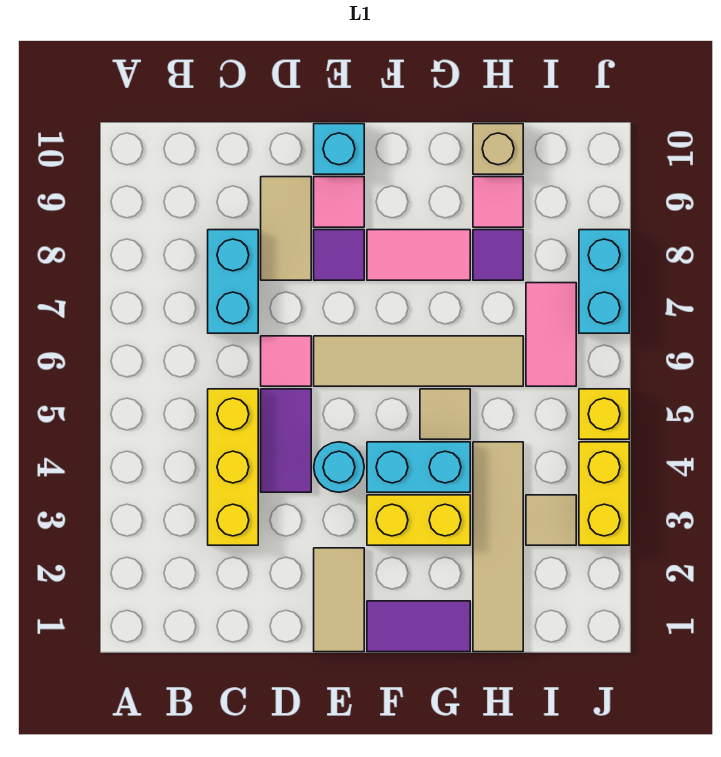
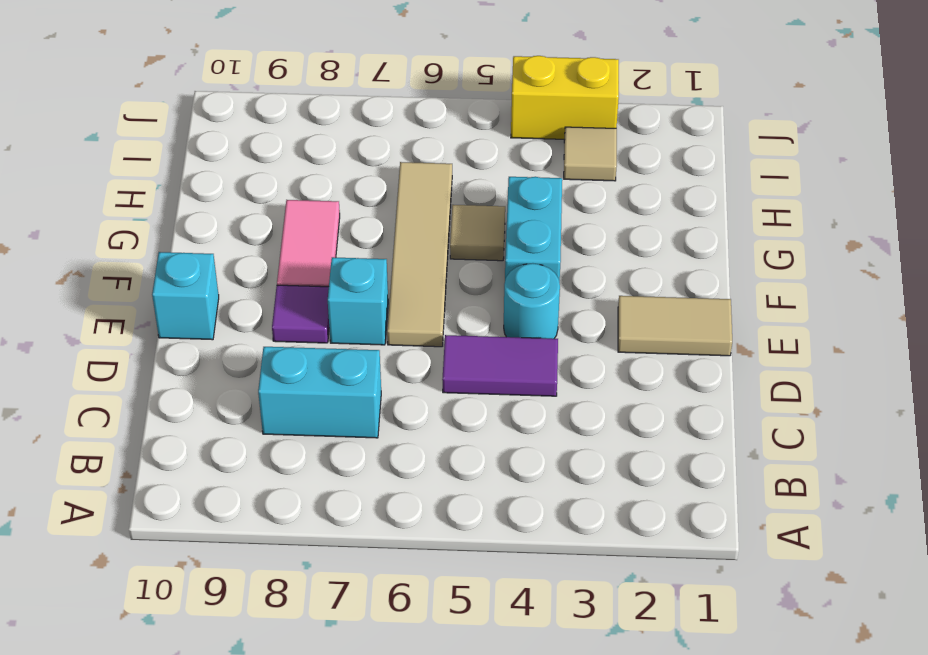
cyan brick E7 level 1 -> none
none -> yellow brick C3:C5 level 1
none -> pink tile D6 level 1
none -> tan tile D8:D9 level 1

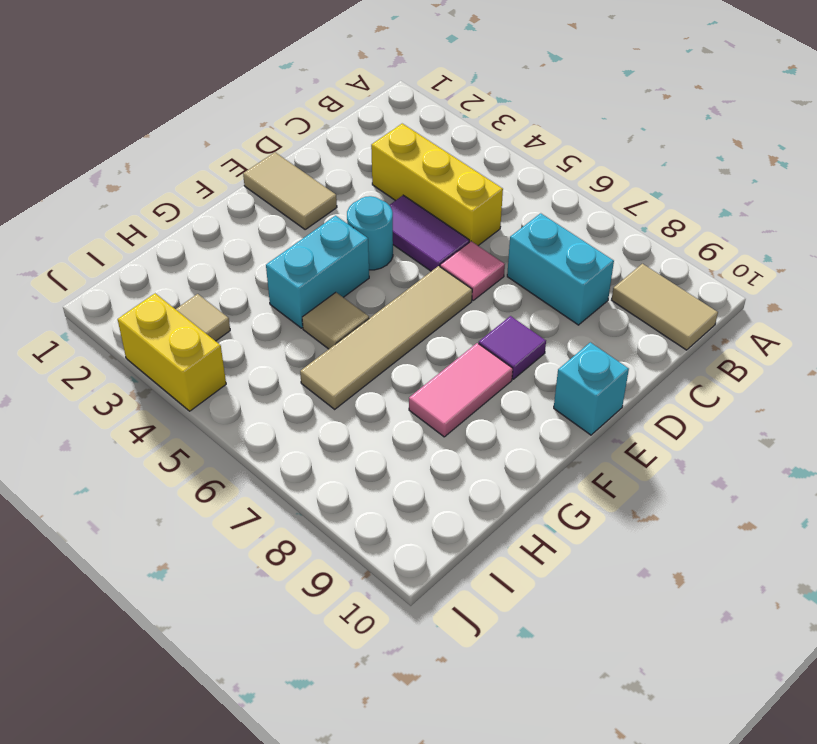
tan tile B9:B10 level 1 -> tan tile D8:D9 level 1
none -> pink tile E9 level 1
none -> purple tile F1:G1 level 1
none -> yellow brick F3:G3 level 1

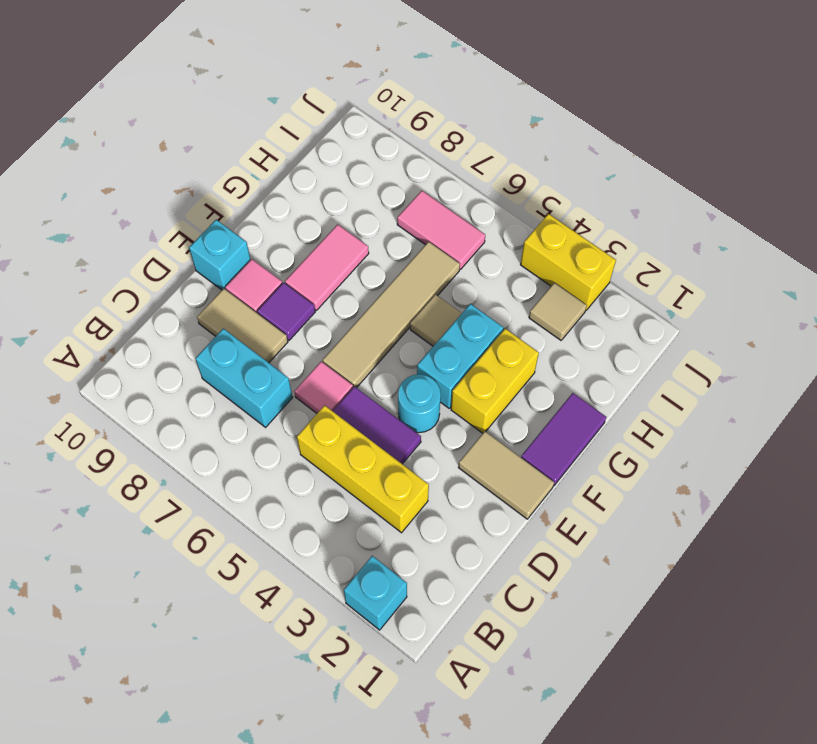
cyan brick A2 level 1 -> none
none -> tan tile H1:H4 level 1
none -> purple tile H8 level 1
none -> pink tile H9 level 1

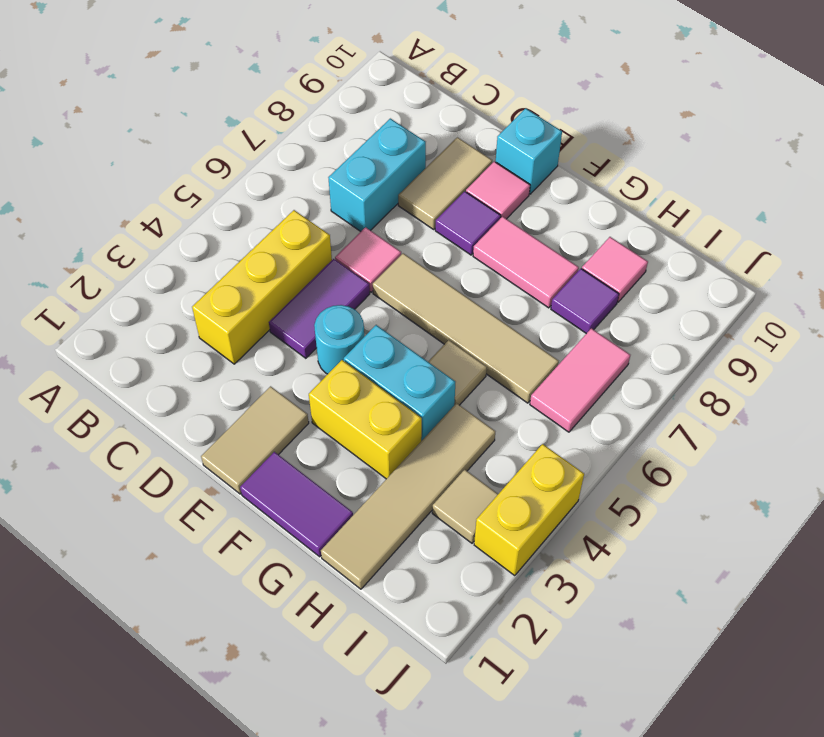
none -> tan brick H10 level 1
none -> yellow brick J5 level 1
none -> cyan brick J7:J8 level 1

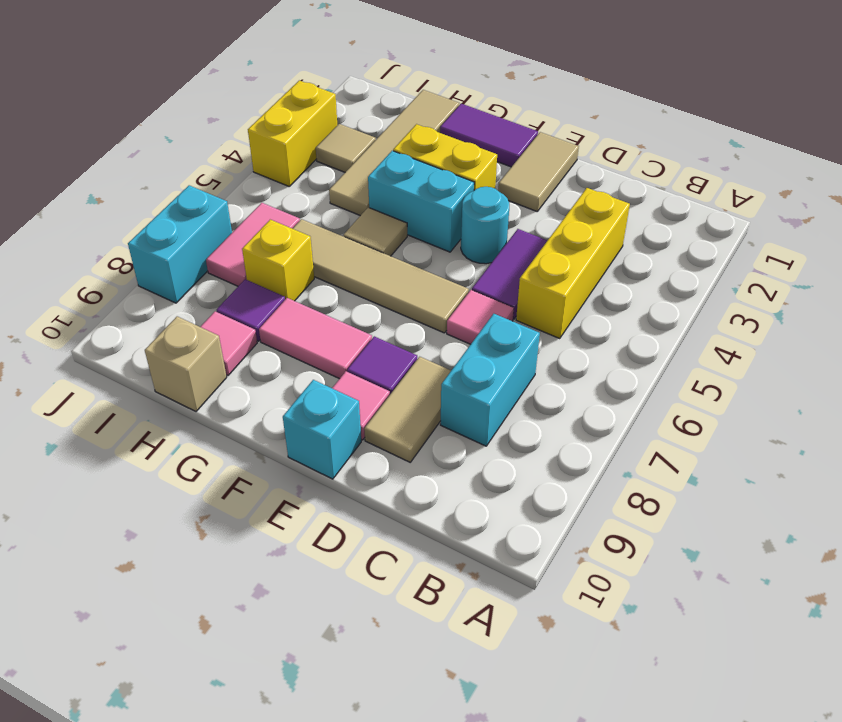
yellow brick H7 level 1 -> yellow brick J5 level 1

